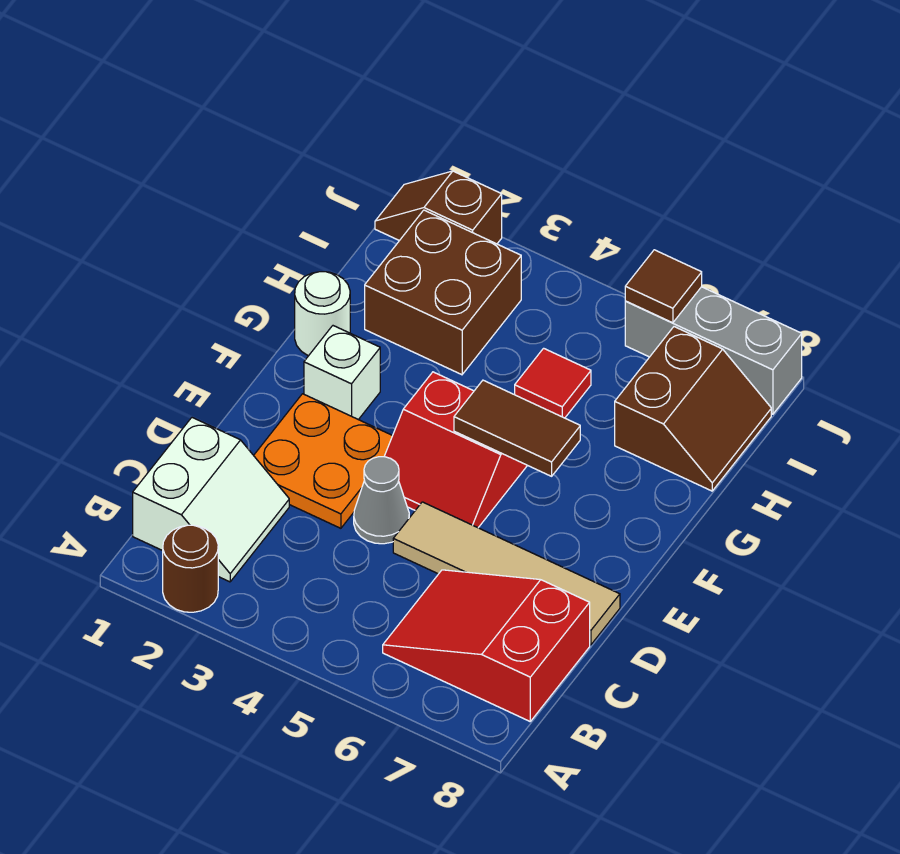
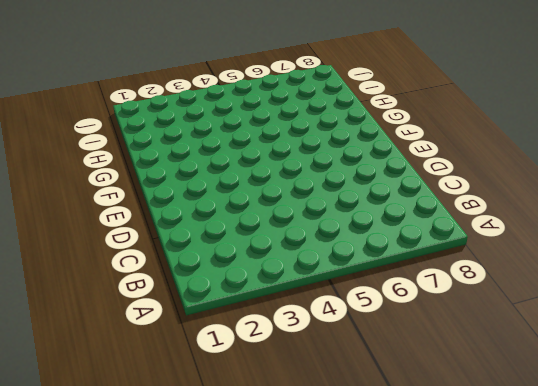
none -> brown round brick A2 level 1
none -> white slope B1:C2 level 1 top 1
none -> red slope B6:C8 level 1 top 8

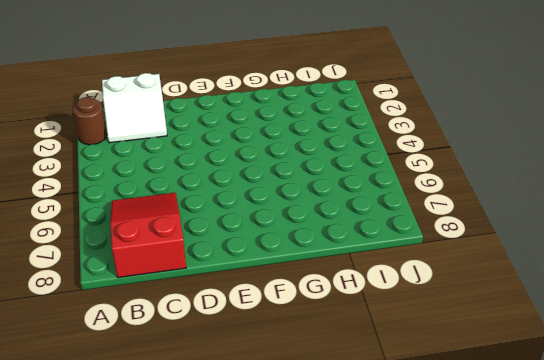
none -> orange plate D2:E3 level 1
none -> grey cone D4 level 1
none -> tan tile D5:D8 level 1

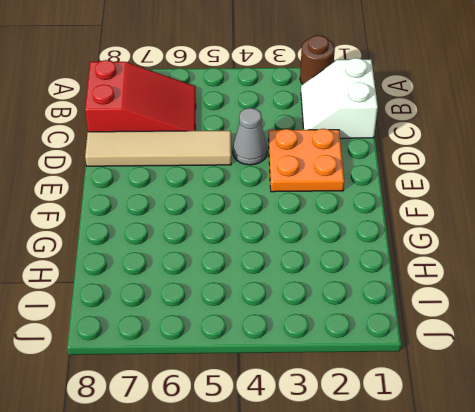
none -> red slope E4:F5 level 1 top F
none -> white brick F2 level 1
none -> white round brick G1 level 1

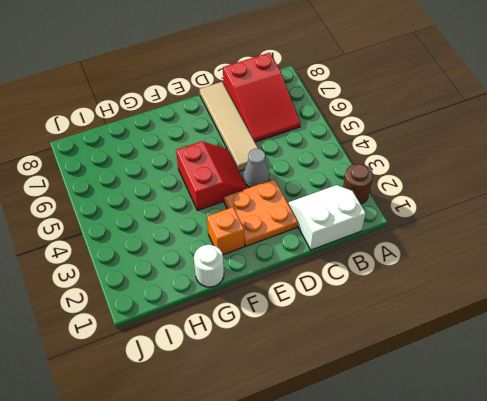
orange brick F2 level 1 -> white brick F2 level 1
none -> brown brick H2:I3 level 1
none -> red tile H5 level 1
none -> brown slope H7:I8 level 1 top 7

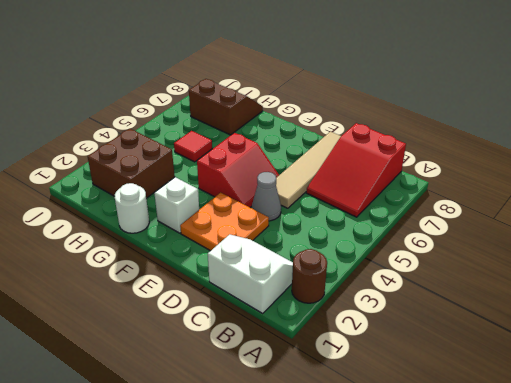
none -> brown slope J1:J2 level 1 top 2
none -> grey brick J6:J8 level 1
none -> brown tile F5:F6 level 2

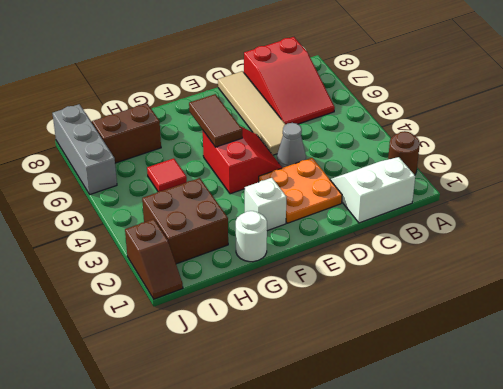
none -> brown tile J6 level 2

